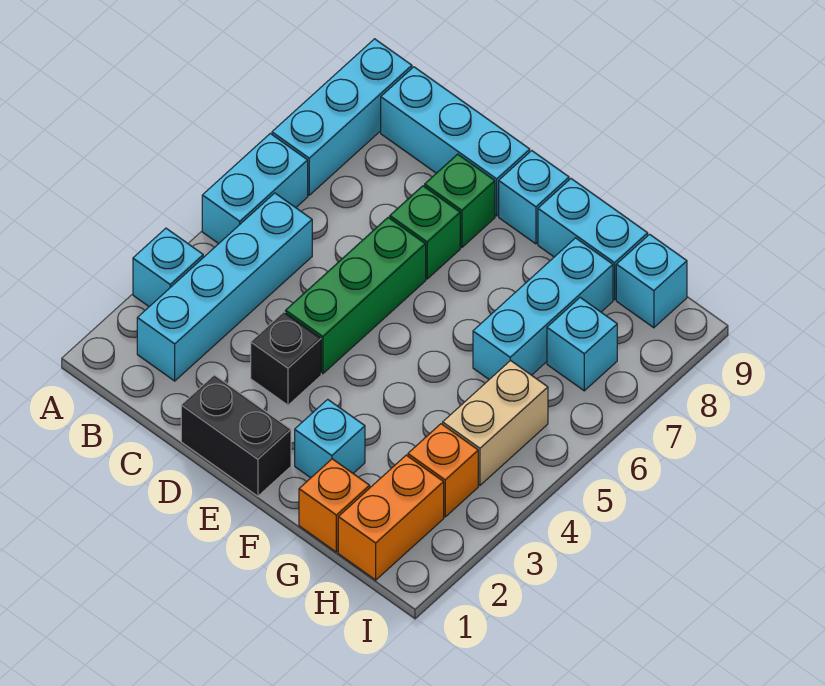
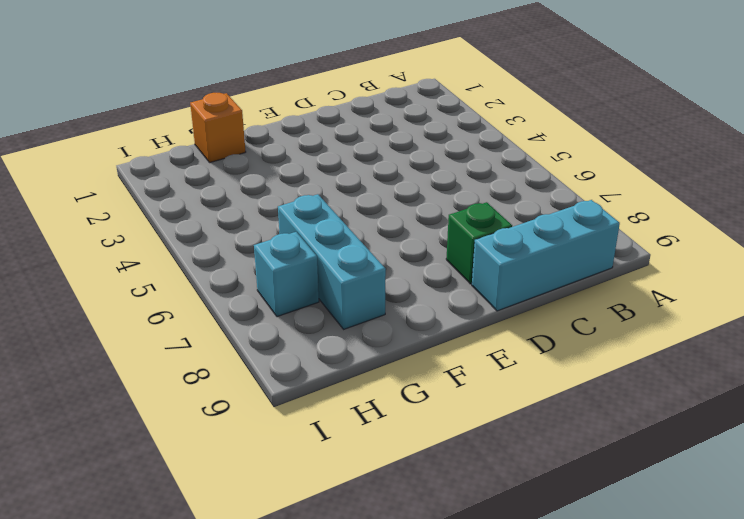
none -> cyan brick A3 level 1
none -> cyan brick A5:A6 level 1
none -> cyan brick A7:A9 level 1

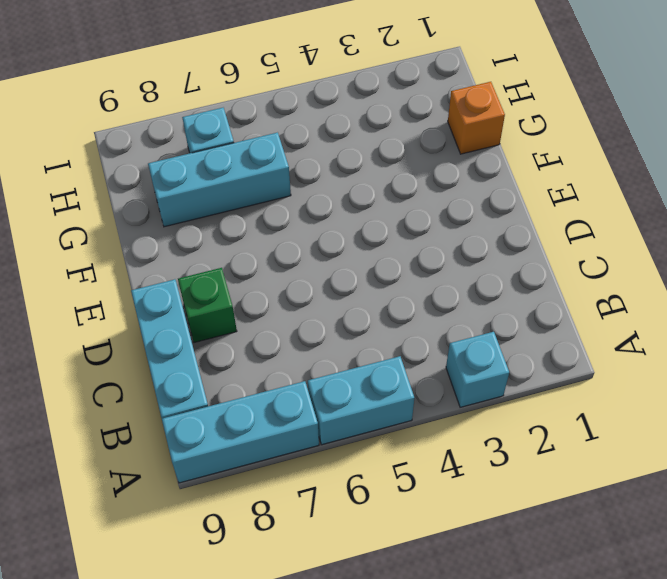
none -> cyan brick B2:B5 level 1
none -> black brick D1:E1 level 1
none -> black brick D3 level 1

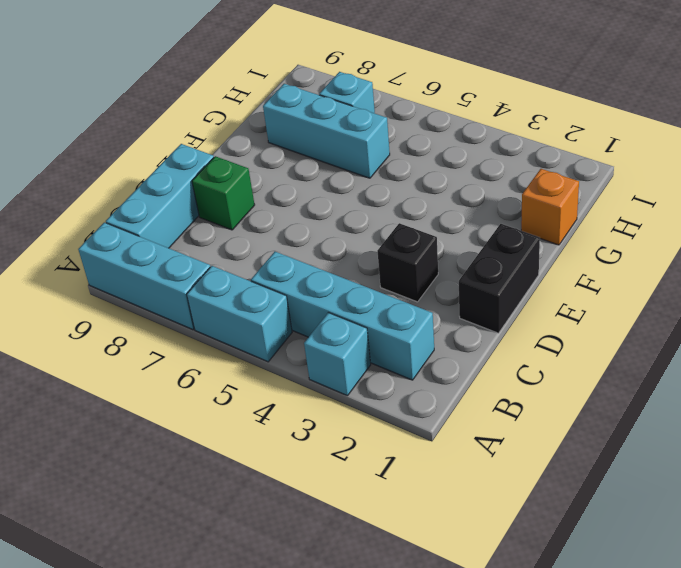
none -> green brick D4:D6 level 1
none -> green brick D7 level 1
none -> cyan brick E9 level 1

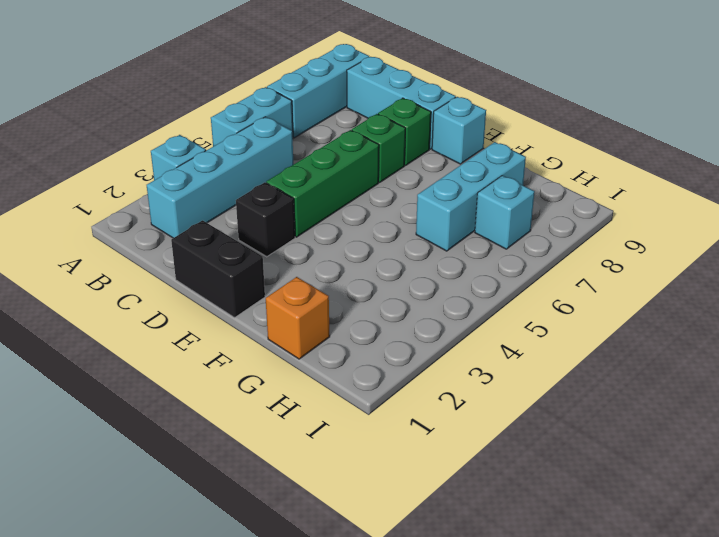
none -> cyan brick F2 level 1
none -> cyan brick F9:G9 level 1
none -> orange brick H1:H2 level 1

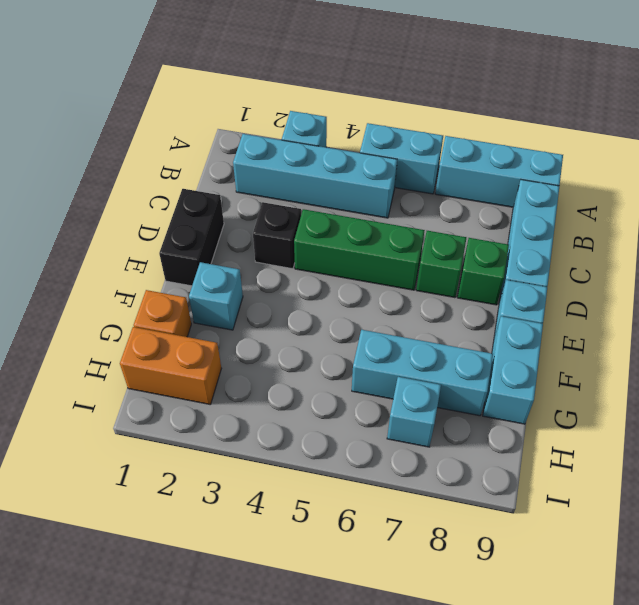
none -> orange brick H3 level 1
none -> tan brick H4:H5 level 1
none -> cyan brick H9 level 1

